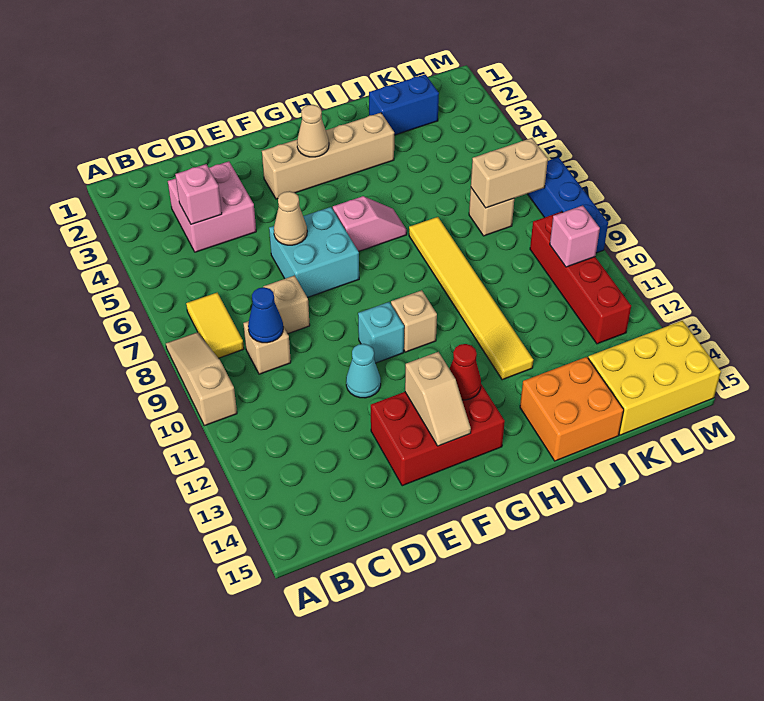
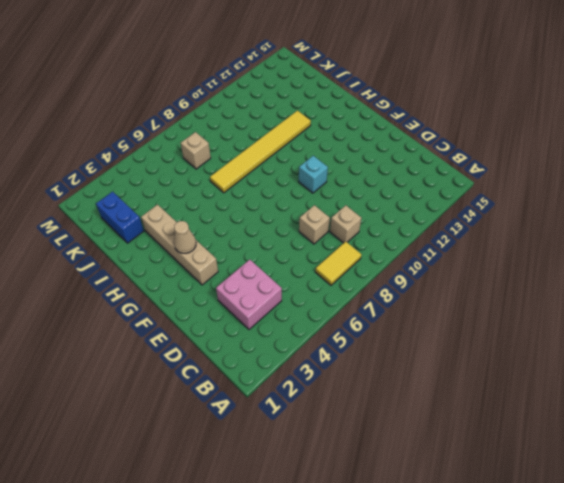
none -> tan slope A8:A10 level 1 top 10
none -> cyan brick E6:F7 level 1
none -> cyan cone E11 level 1

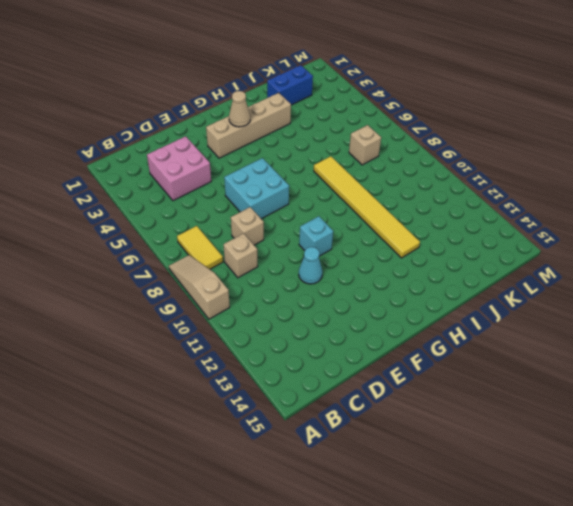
none -> red brick E13:G14 level 1
none -> pink slope G6:H6 level 1 top G
none -> tan brick G10 level 1

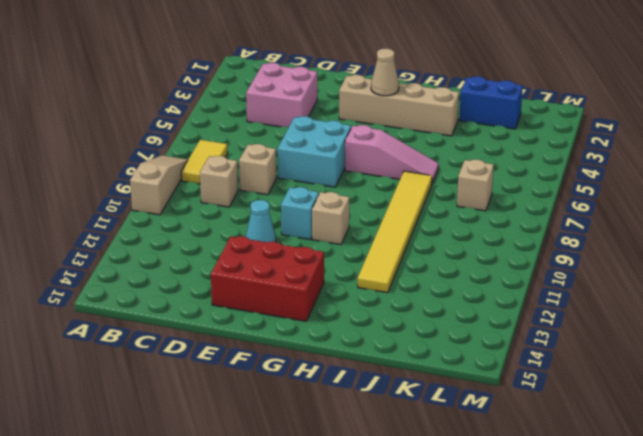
pink slope G6:I6 level 1 top G -> pink slope G6:H6 level 1 top G
none -> orange brick I14:J15 level 1
none -> yellow brick K14:M15 level 1
none -> red brick L9:L12 level 1

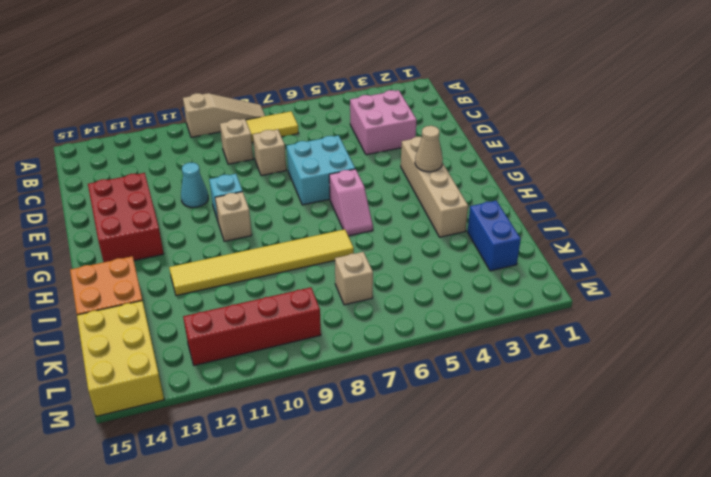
none -> blue brick M7:M9 level 1
none -> pink brick C4 level 2
none -> blue cone C9 level 2

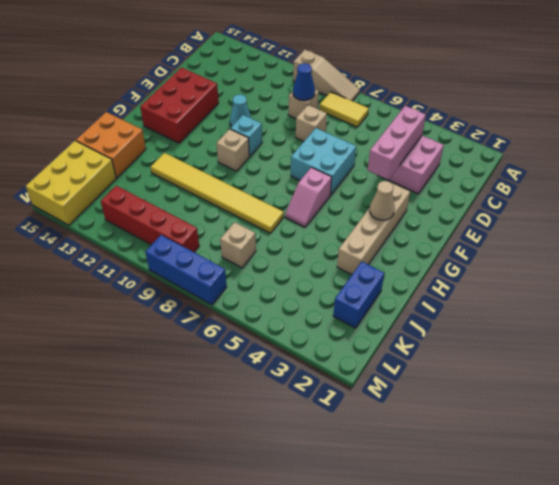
pink brick C4:E4 level 2 -> pink brick C4 level 2
none -> tan cone E6 level 2
none -> tan slope F13:F14 level 2 top 13
none -> red cone G13 level 2

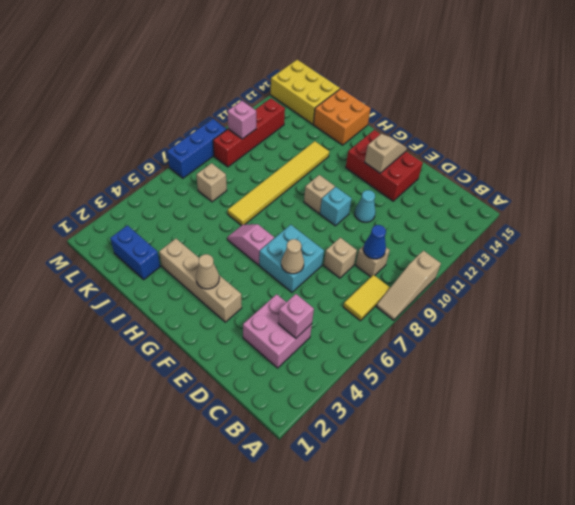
none -> red cone G13 level 2
none -> tan brick K7:L7 level 2

